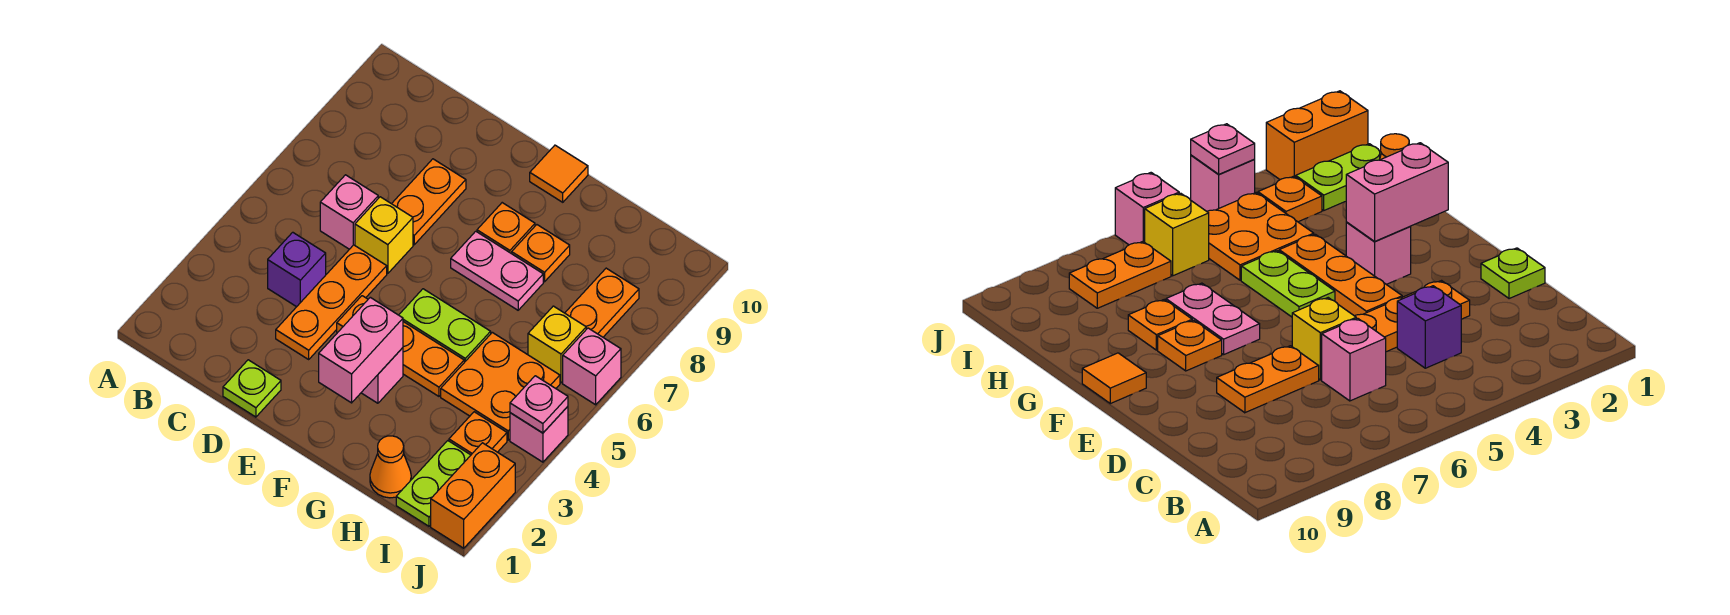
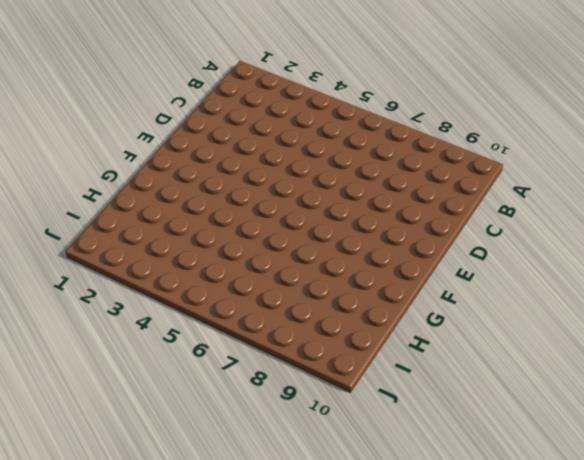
none -> purple brick C4 level 1
none -> pink brick C6 level 1
none -> lime plate D1 level 1

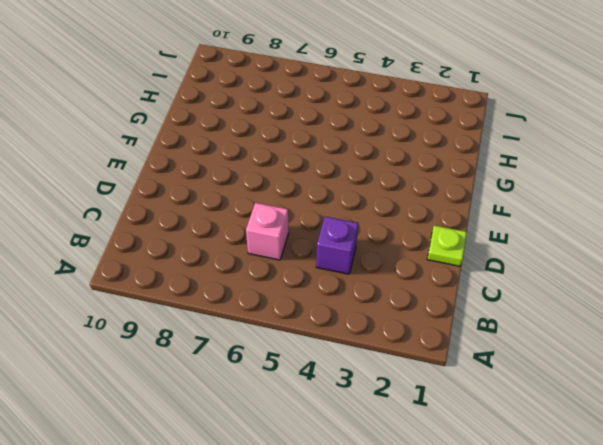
none -> orange plate D3:D5 level 1
none -> yellow brick D6 level 1
none -> orange plate D7:D8 level 1

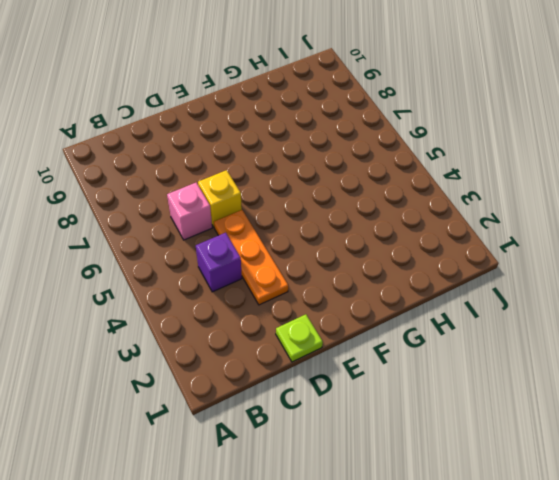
none -> orange plate D7:D8 level 1
none -> orange plate E4:G4 level 1
none -> pink brick F3 level 1

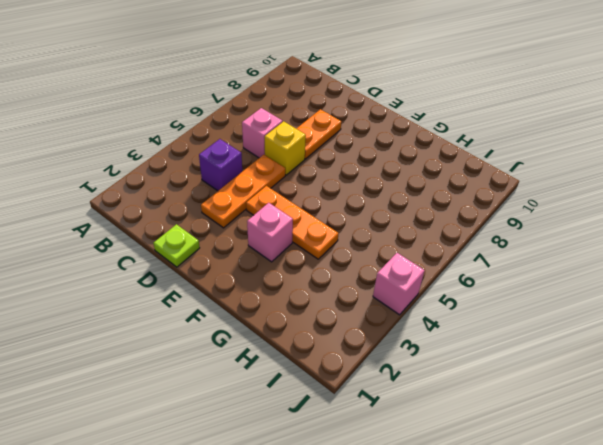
none -> lime plate F5:G5 level 1
none -> pink plate F7:G7 level 1
none -> orange plate F8 level 1

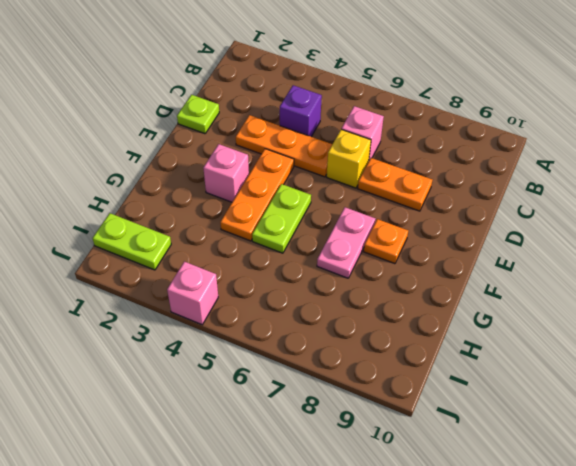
none -> orange tile F10 level 1
none -> orange plate G8 level 1
none -> orange cone H1 level 1

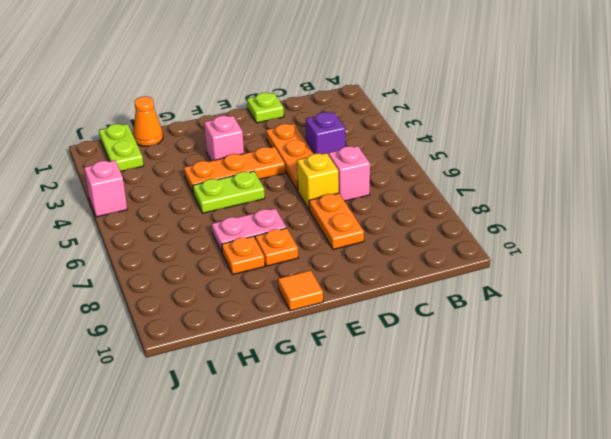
none -> orange plate H4:I5 level 1
none -> orange plate I3 level 1
none -> yellow brick I6 level 1

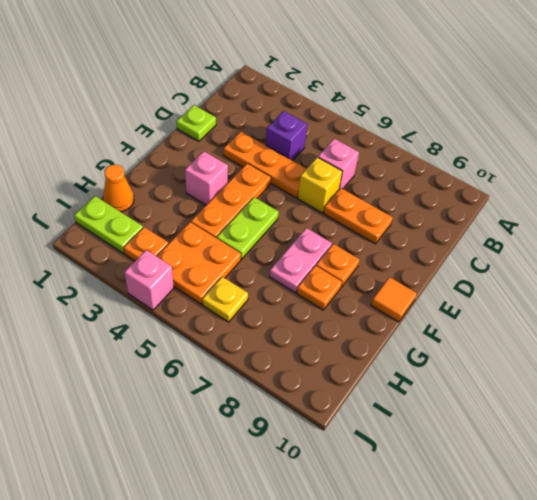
yellow plate I6 level 1 -> yellow brick I6 level 1
none -> orange plate I7:I8 level 1
none -> orange brick J1:J2 level 1
none -> pink brick J6 level 1

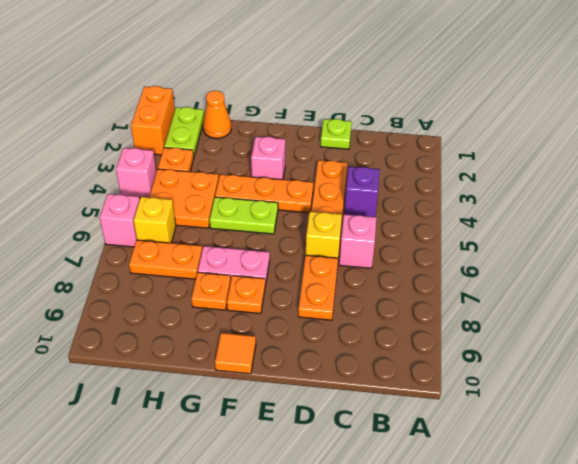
orange plate H7:I7 level 1 -> orange plate I7:I8 level 1
none -> pink brick F2:F3 level 2
none -> pink plate J4 level 2

